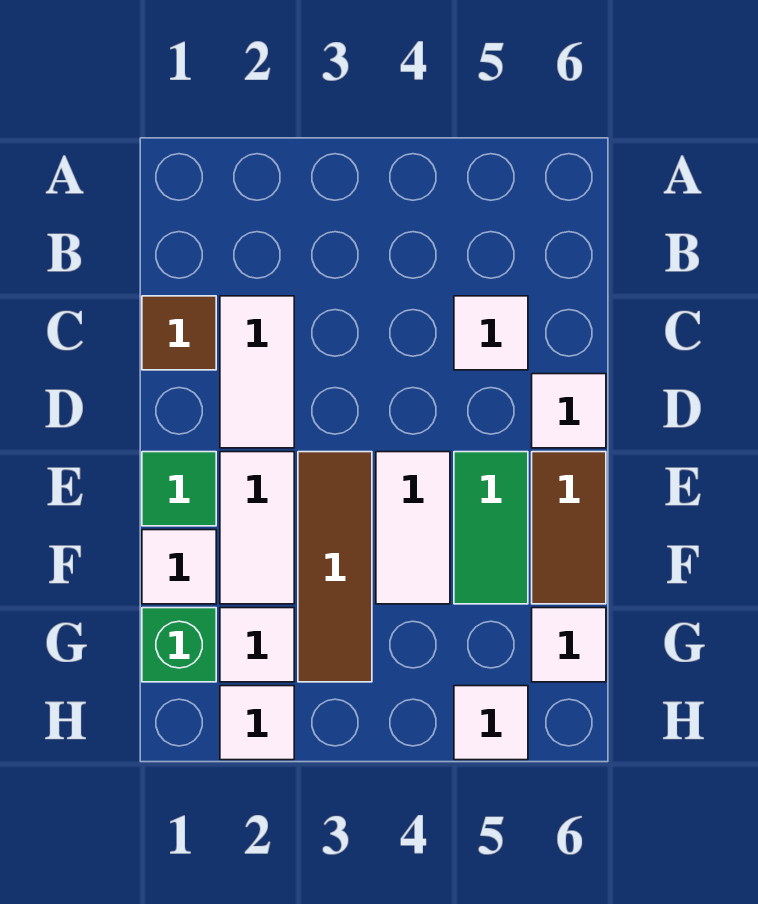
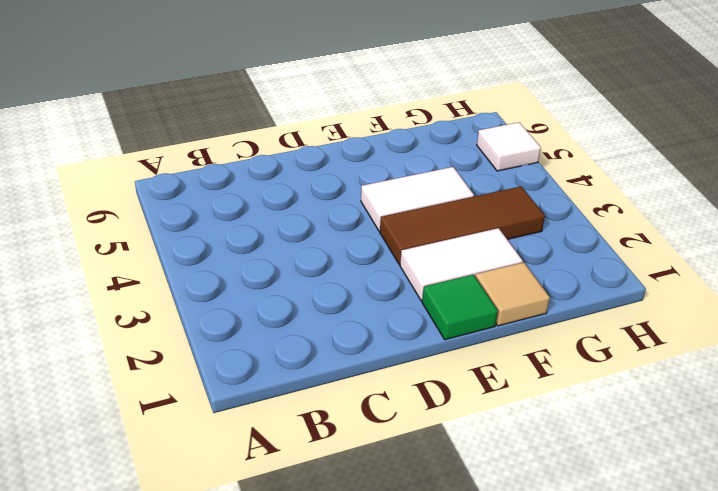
tan tile F1 level 1 -> white tile F1 level 1
none -> brown tile C1 level 1
none -> white tile C2:D2 level 1
none -> white tile C5 level 1

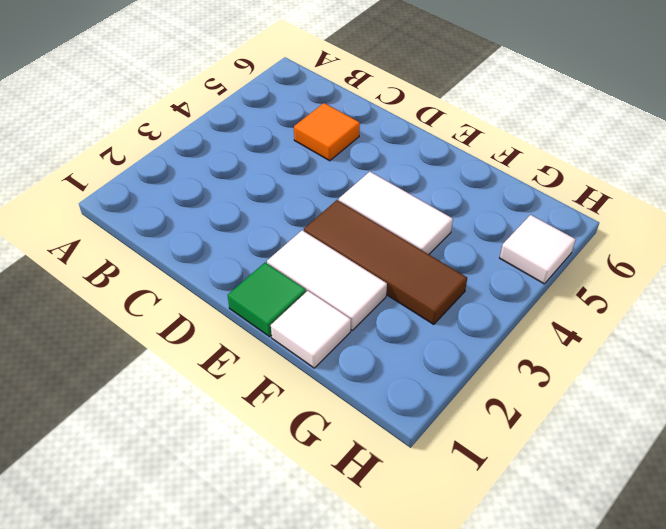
orange tile C5 level 1 -> white tile C5 level 1
none -> brown tile C1 level 1
none -> white tile C2:D2 level 1
none -> white tile D6 level 1

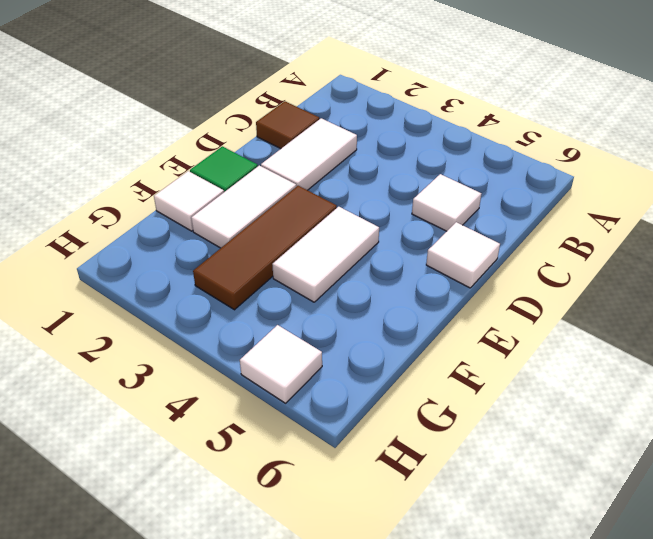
none -> green tile E5:F5 level 1
none -> brown tile E6:F6 level 1
none -> green brick G1 level 1

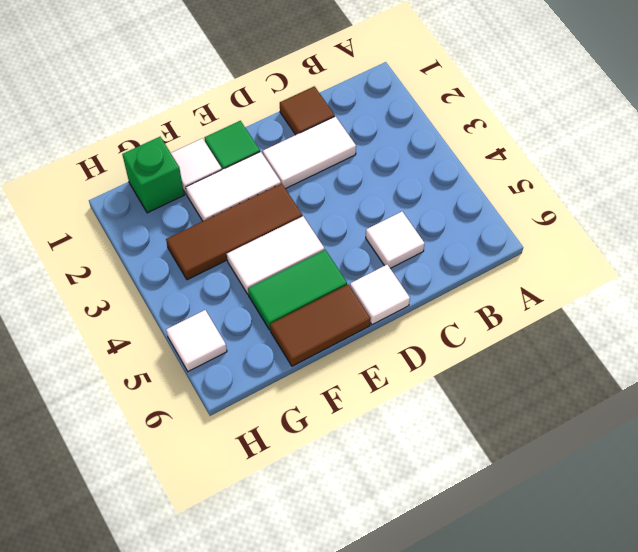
none -> white tile G2 level 1
none -> white tile G6 level 1
none -> white tile H2 level 1

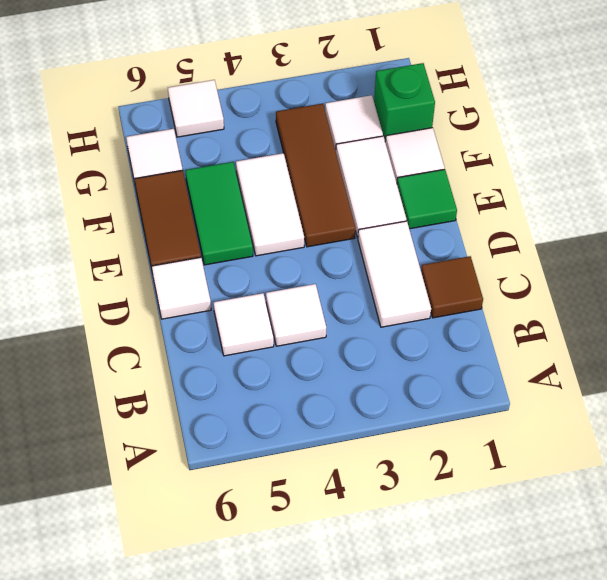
white tile C4 level 1 -> white tile H2 level 1

